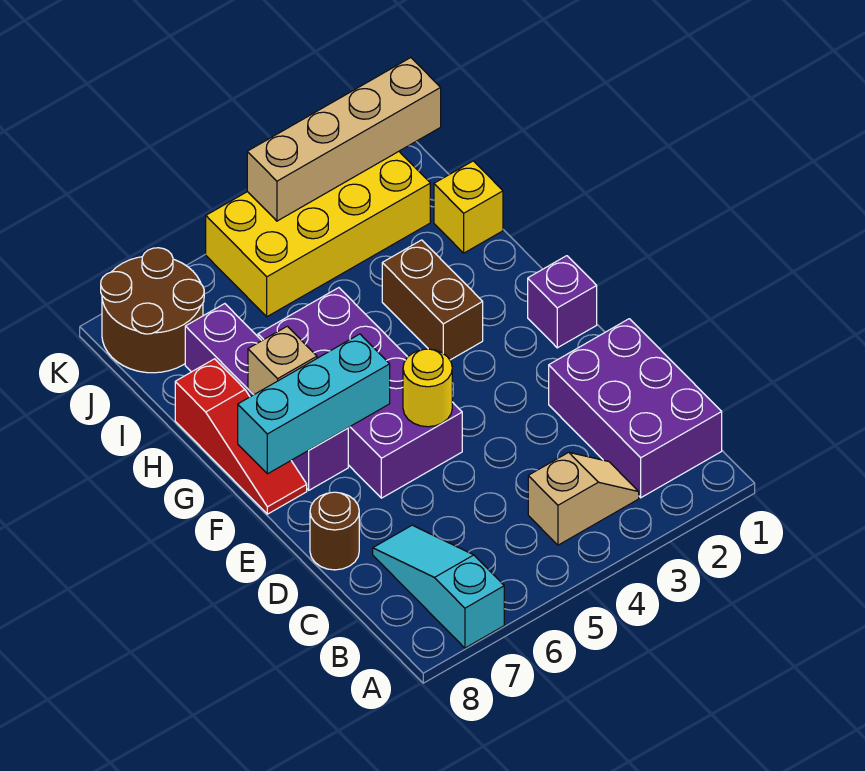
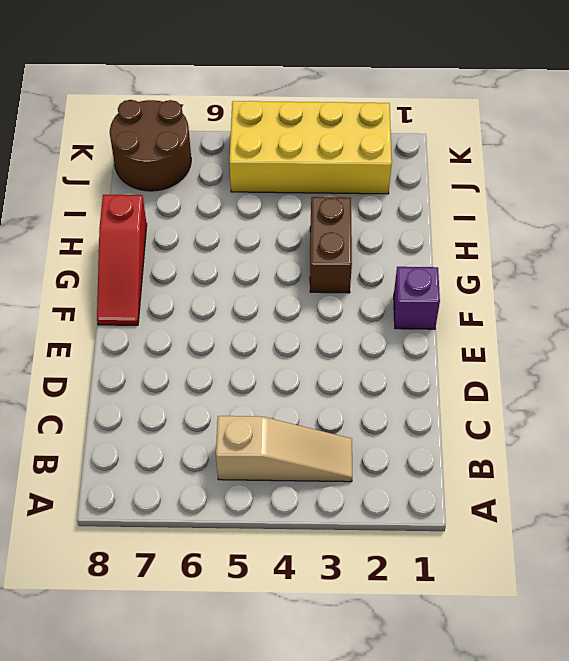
tan slope B3:B5 level 1 top 5 -> tan slope B3:B4 level 1 top 4
none -> cyan slope A7:C7 level 1 top A
none -> purple brick B1:D2 level 1
none -> brown round brick D8 level 1

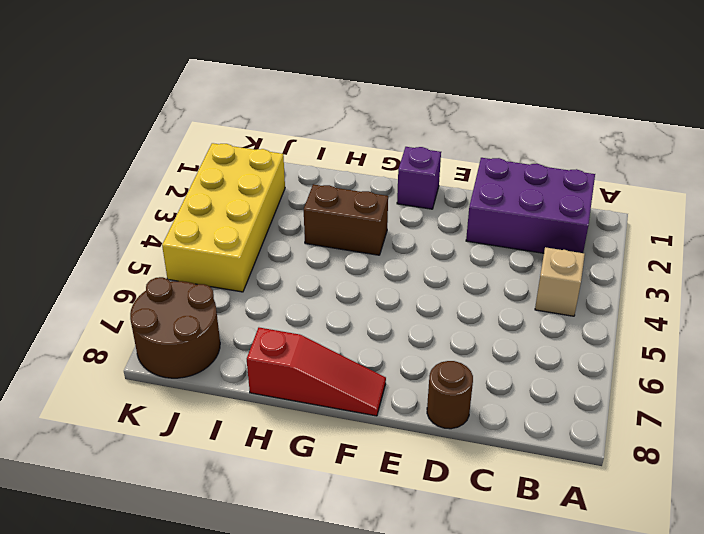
none -> cyan slope A7:C7 level 1 top A
none -> purple brick E5:H6 level 1
none -> purple brick F7:I7 level 1

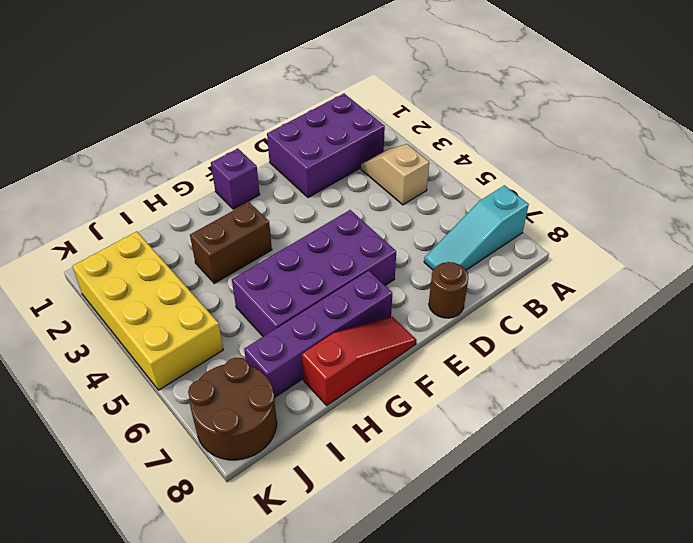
none -> yellow brick I1 level 1
none -> yellow round brick E5 level 2
none -> cyan brick F6:F8 level 2

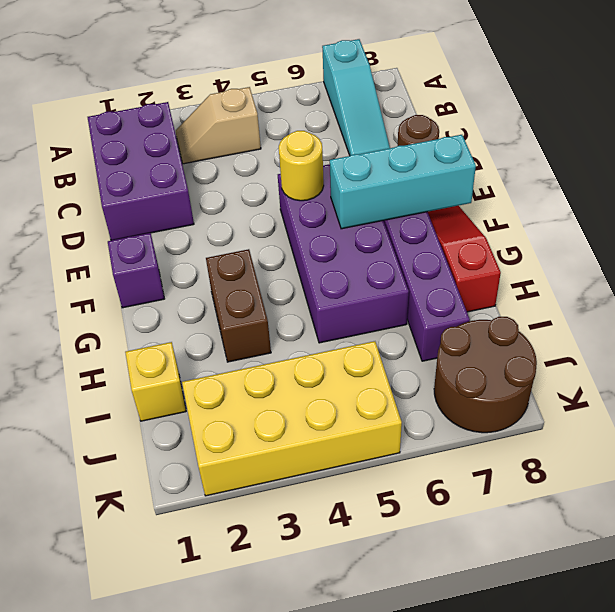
none -> tan brick G7 level 2
none -> tan brick K1:K4 level 2

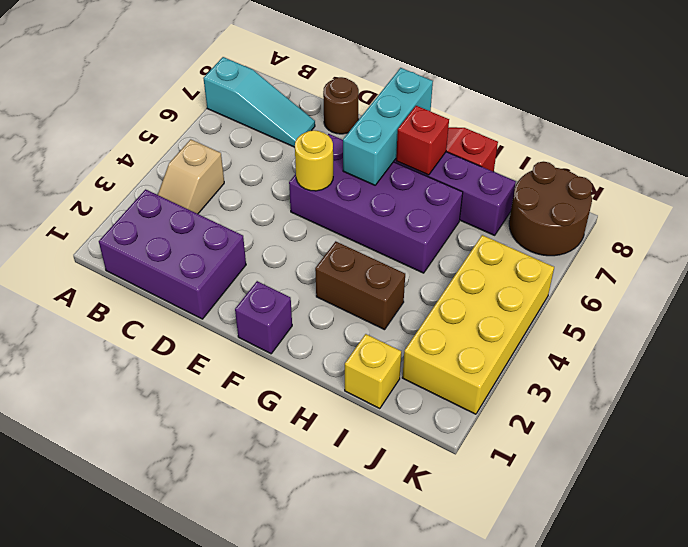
red brick G7 level 2 -> tan brick G7 level 2
none -> tan brick K1:K4 level 2

